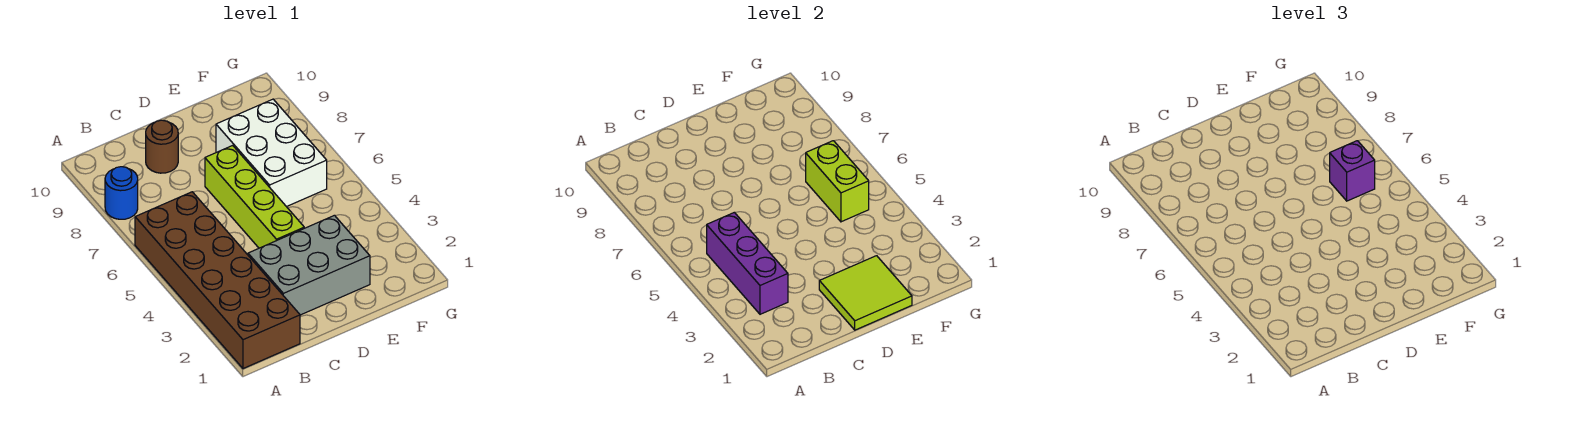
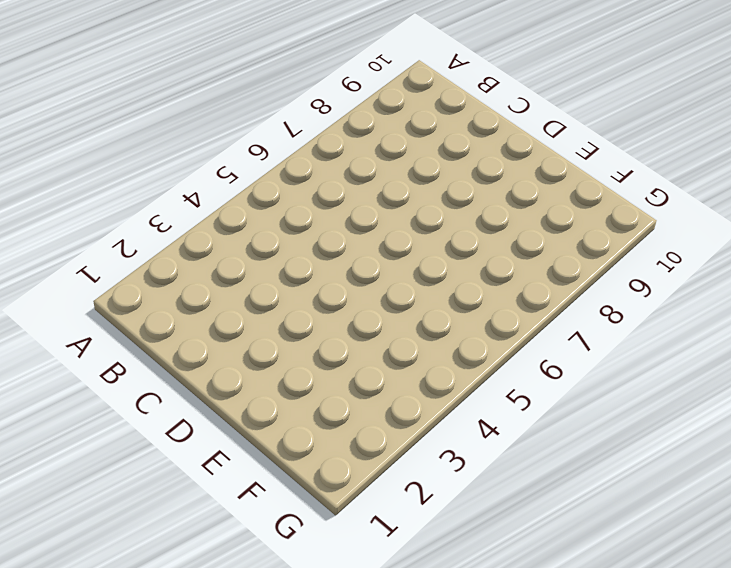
none -> brown brick A1:B6 level 1
none -> blue round brick A8 level 1

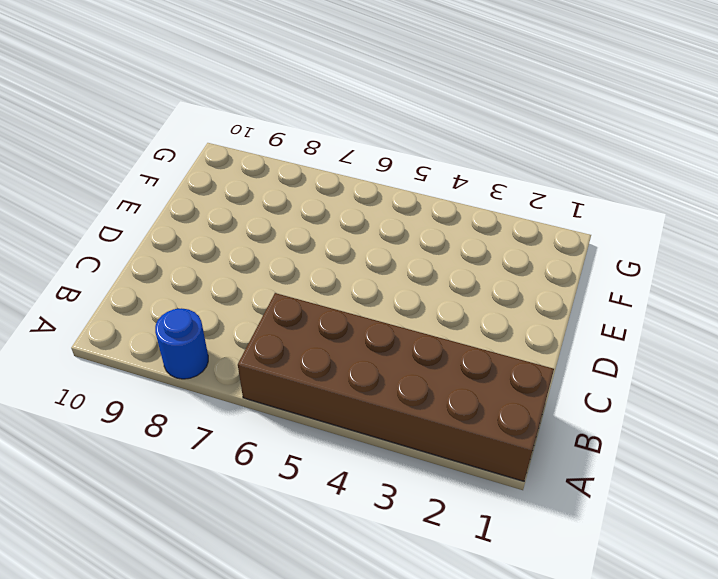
none -> grey brick C2:E3 level 1
none -> brown round brick C9 level 1

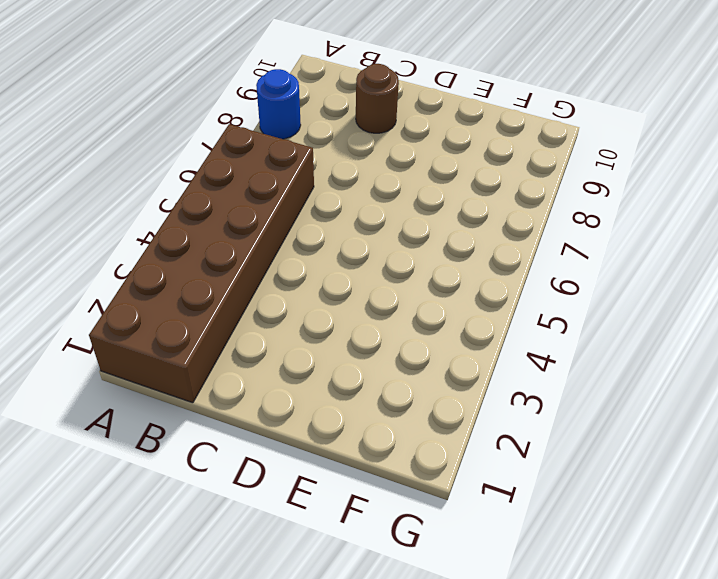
none -> grey brick C2:E3 level 1
none -> lime brick D4:D7 level 1

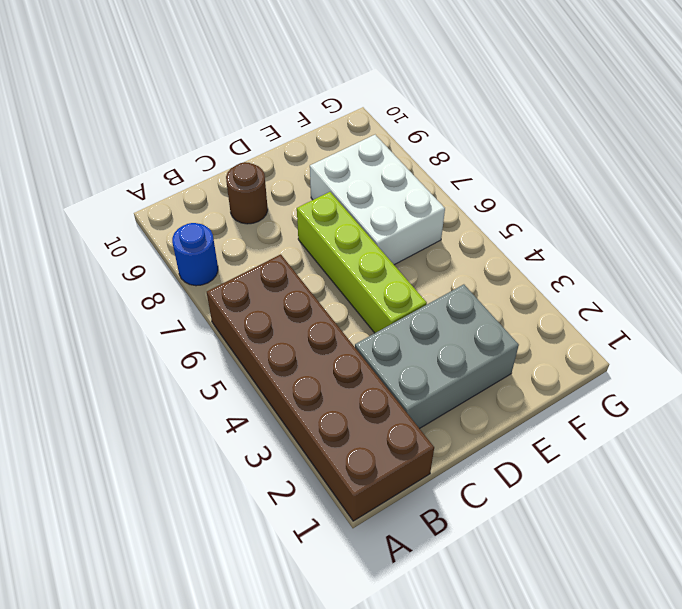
none -> purple brick B3:B5 level 2
none -> lime tile D1:E2 level 2

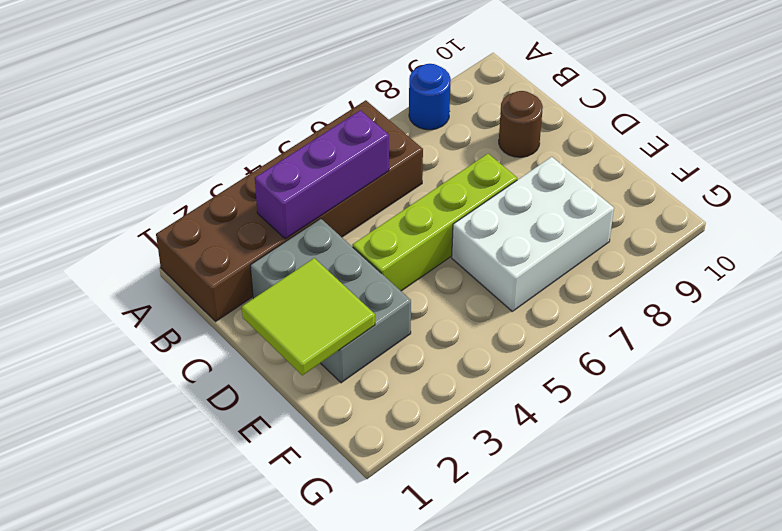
none -> lime brick F5:F6 level 2
none -> purple brick F6 level 3

